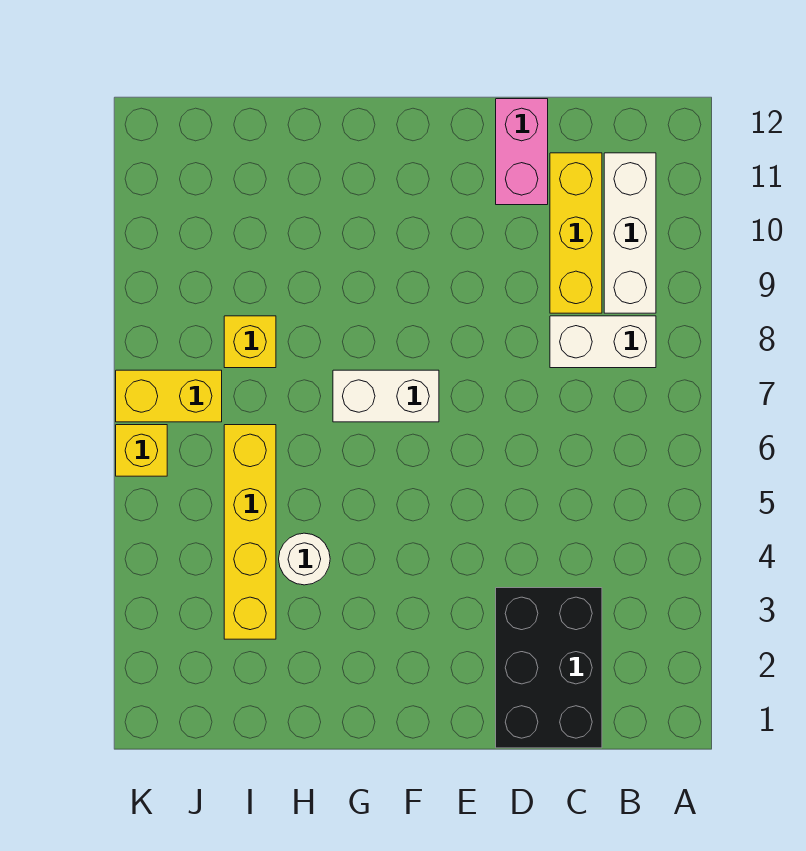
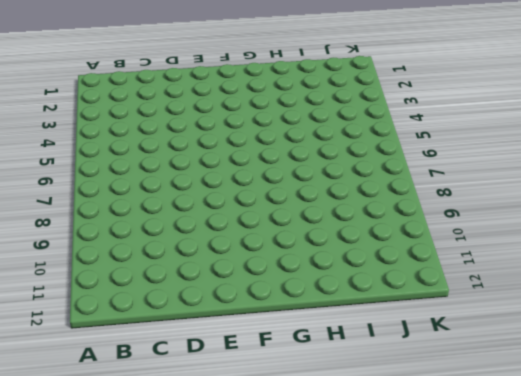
none -> white brick B8:C8 level 1
none -> white brick B9:B11 level 1

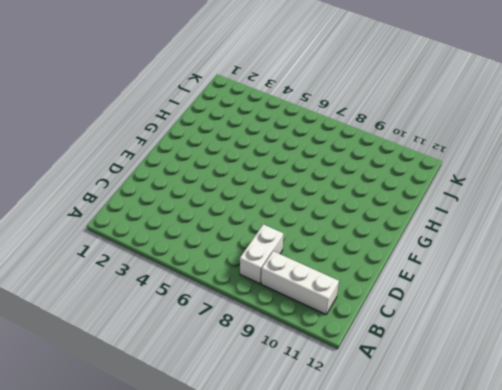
none -> black brick C1:D3 level 1
none -> yellow brick C9:C11 level 1

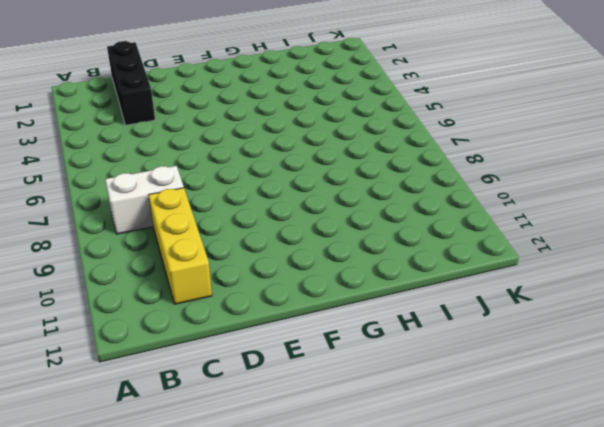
black brick C1:C3 level 1 -> black brick C1:D3 level 1
none -> white brick B9:B11 level 1
none -> pink brick D11:D12 level 1

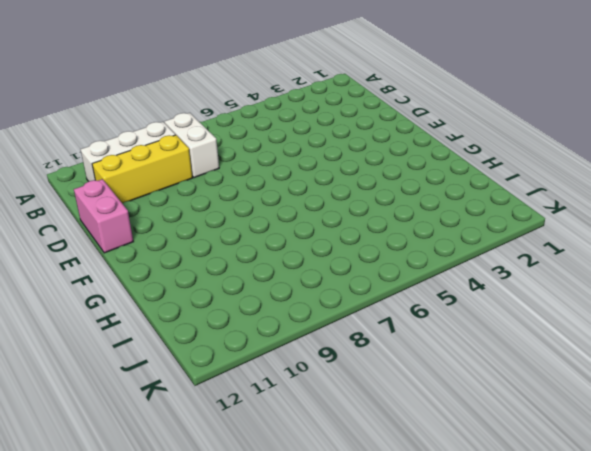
pink brick D12:E12 level 1 -> pink brick D11:D12 level 1
none -> black brick C1:D3 level 1
none -> white brick F7:G7 level 1

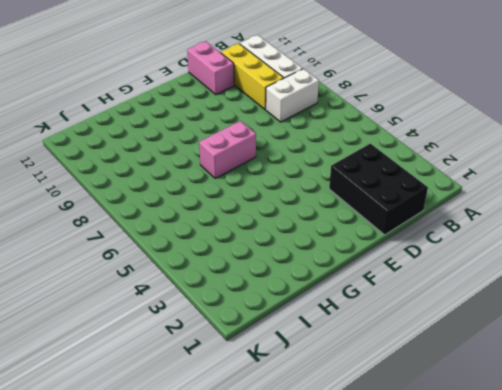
pink brick F7:G7 level 1 -> white brick F7:G7 level 1
none -> white round brick H4 level 1
none -> yellow brick I3:I6 level 1

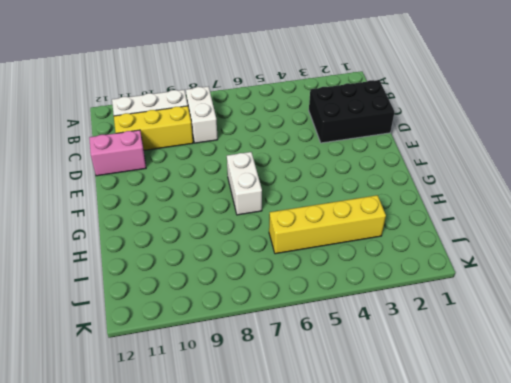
none -> white round brick H4 level 1
none -> yellow brick I8 level 1

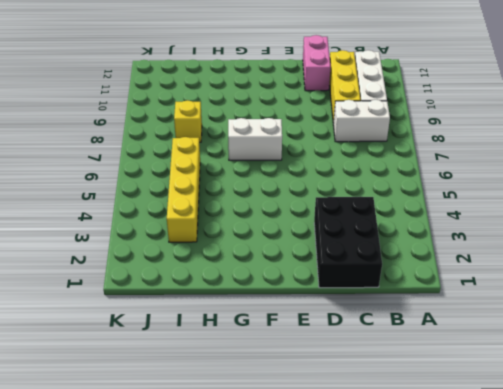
none -> white round brick H4 level 1
none -> yellow brick J7:K7 level 1

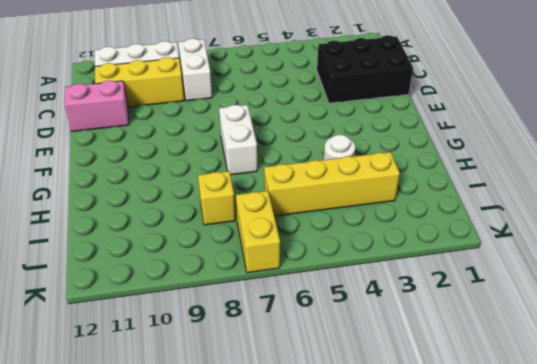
none -> yellow brick K6 level 1

